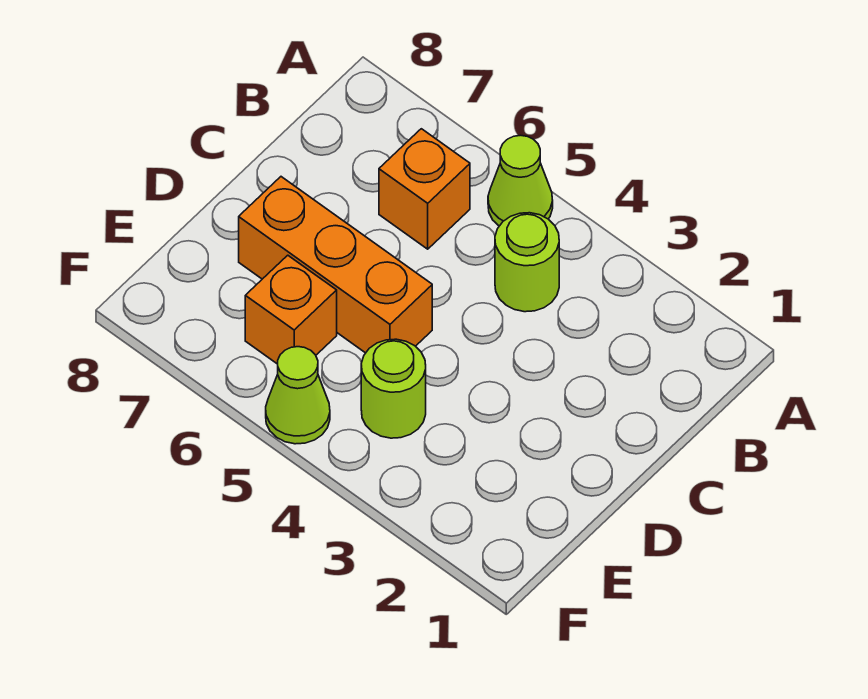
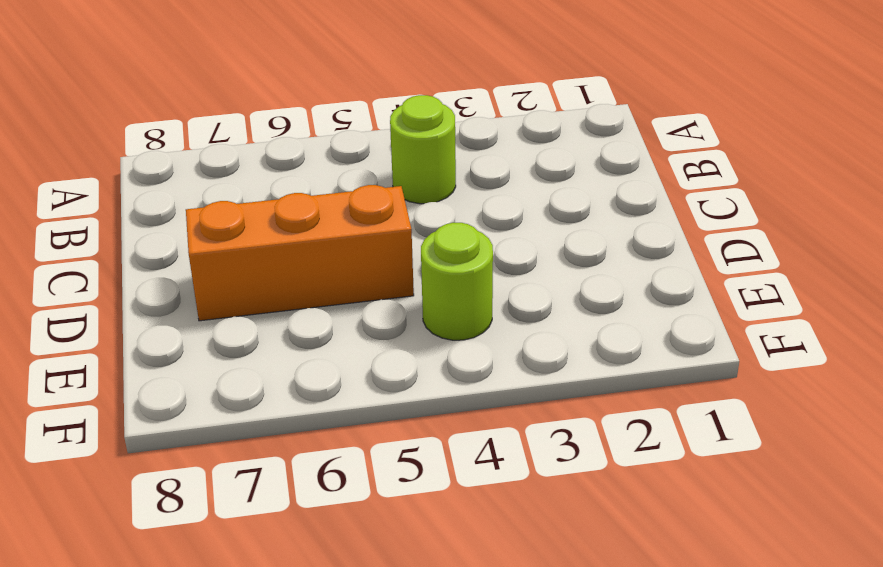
none -> lime cone A5 level 1
none -> orange brick B6 level 1

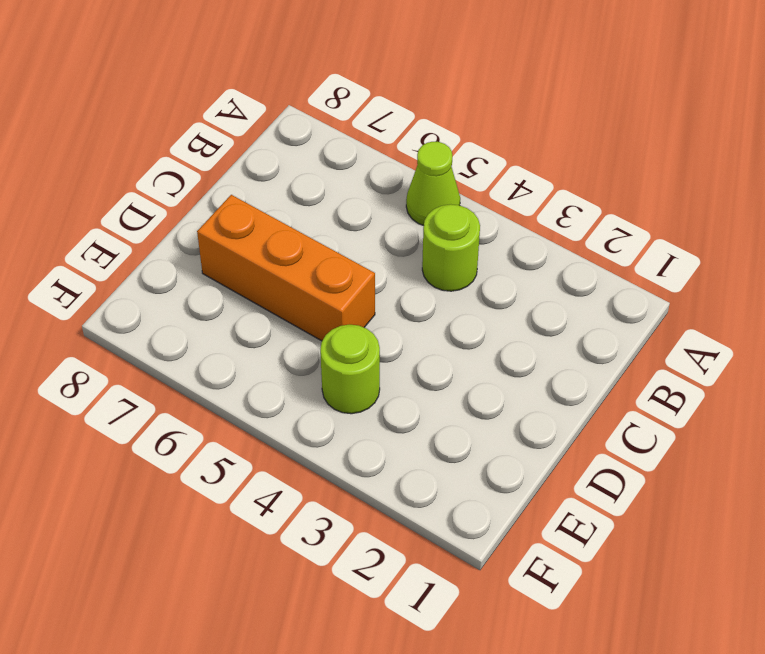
none -> orange brick B6 level 1
none -> orange brick E6 level 1

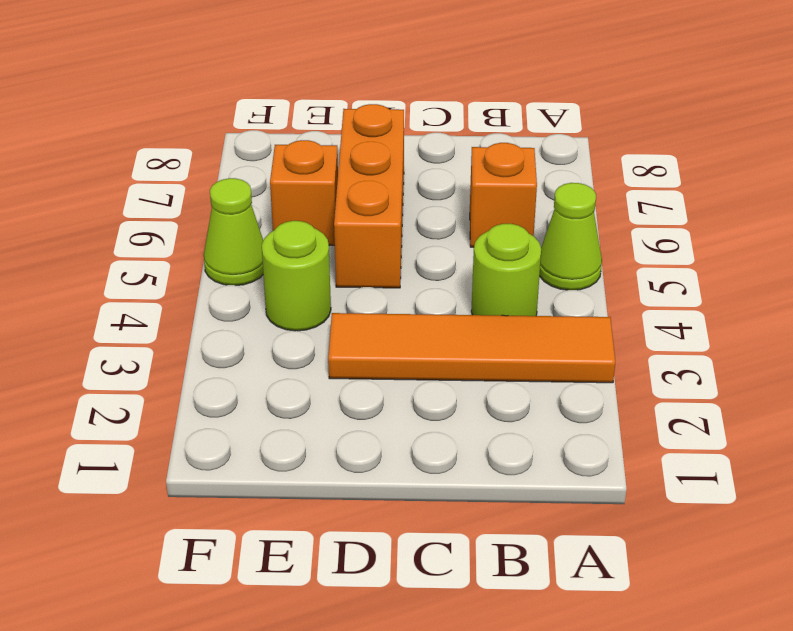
orange tile A3:D3 level 1 -> none

